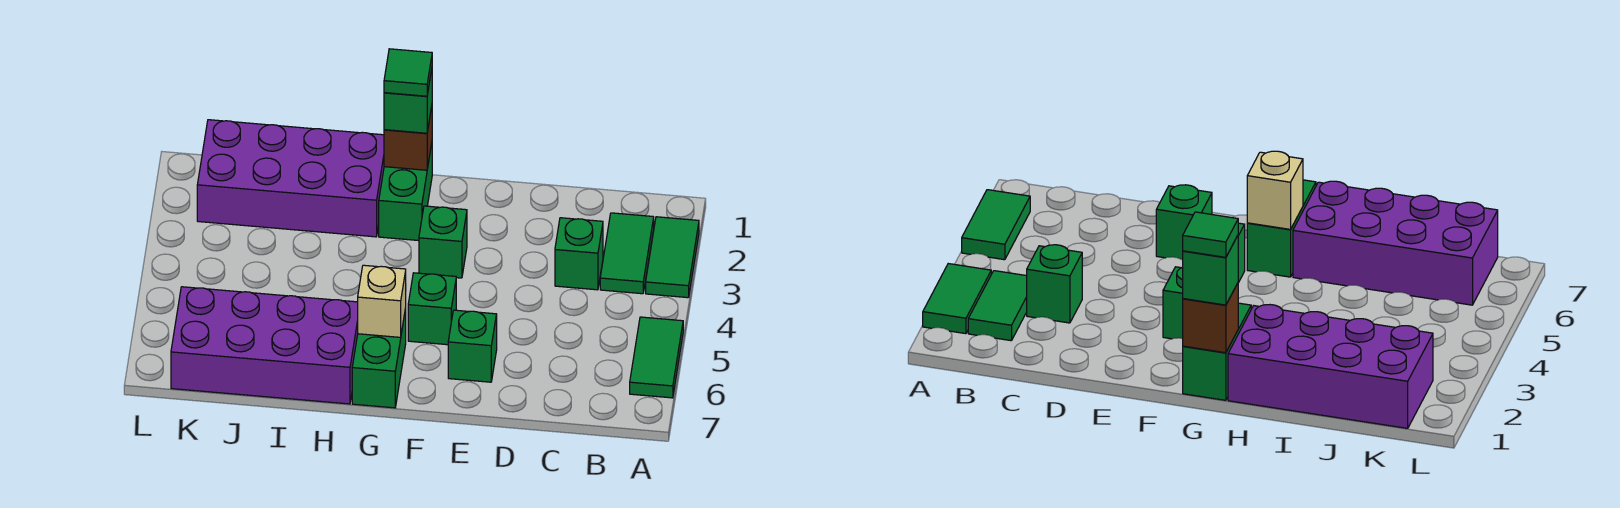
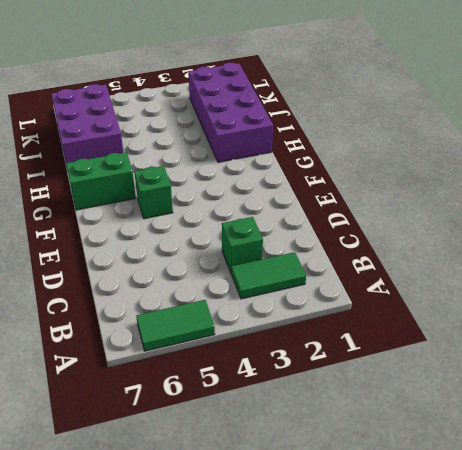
purple brick I6:K7 level 1 -> purple brick H6:K7 level 1
none -> green tile A2:A3 level 1
none -> green brick E6 level 1
none -> green brick F3 level 1

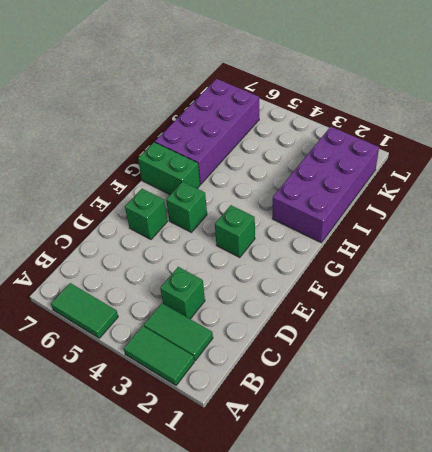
none -> green brick G1:G2 level 1
none -> brown brick G1 level 2
none -> tan brick G6 level 2

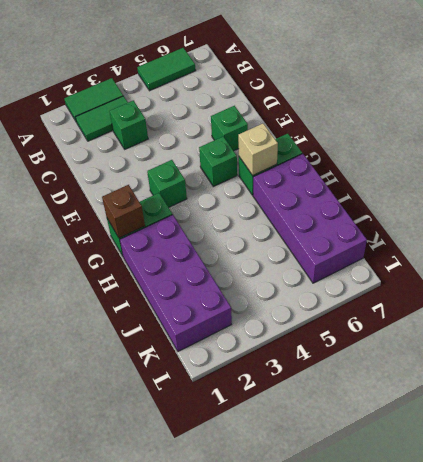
none -> green brick G1 level 3
none -> green tile G1 level 4

